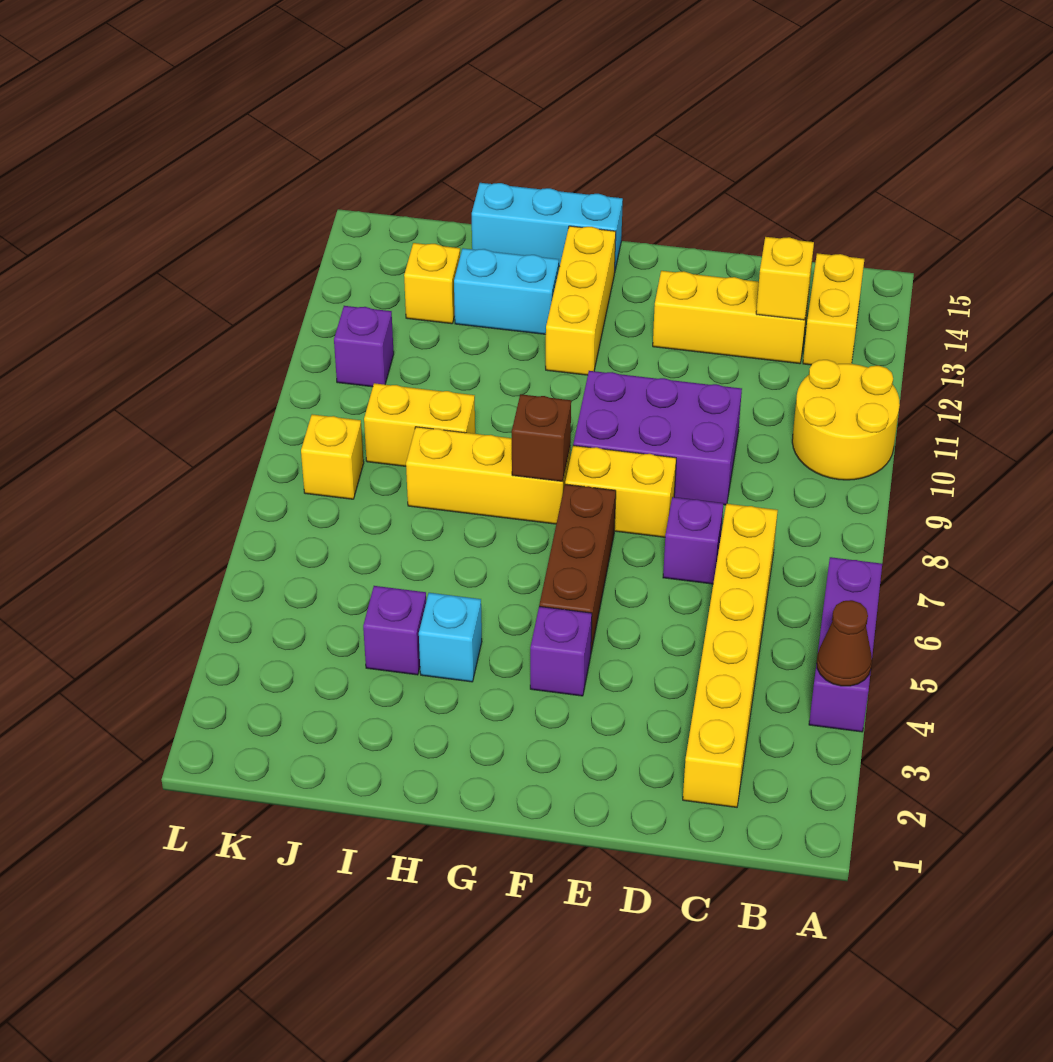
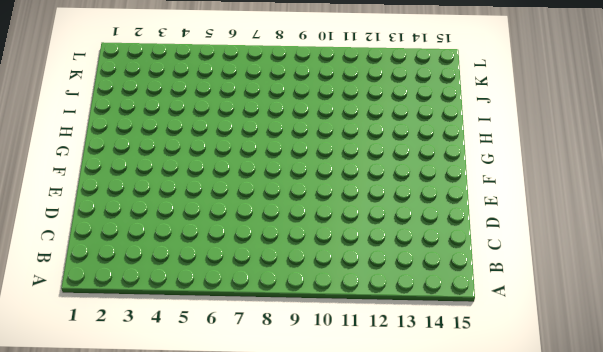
none -> purple brick A4:A6 level 1
none -> yellow round brick A10:B11 level 1
none -> yellow brick B13:B14 level 1

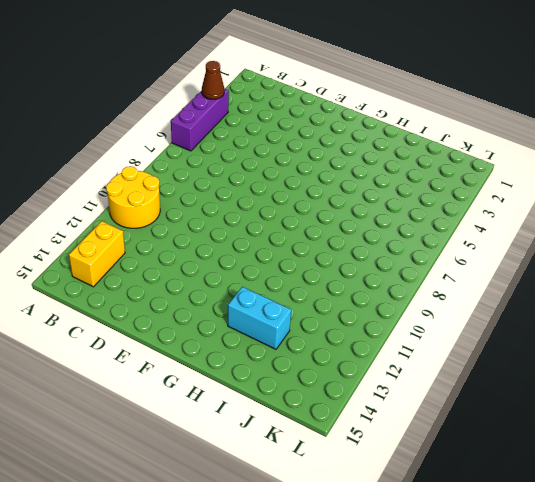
none -> yellow brick C2:C7 level 1
none -> yellow brick C13:E13 level 1
none -> purple brick D7 level 1

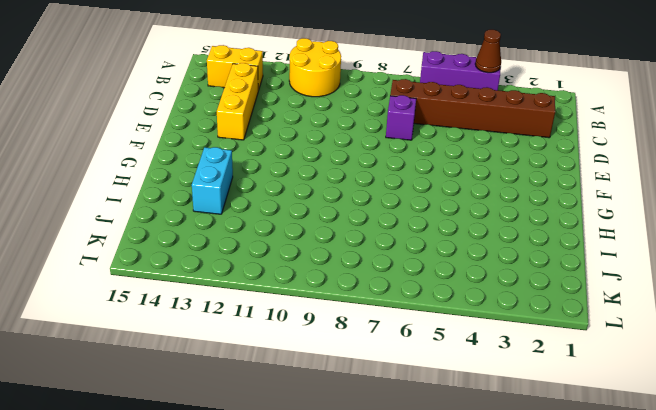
brown brick C2:C7 level 1 -> yellow brick C2:C7 level 1
none -> purple brick D9:F10 level 1
none -> yellow brick E8:F8 level 1
none -> purple brick F4 level 1

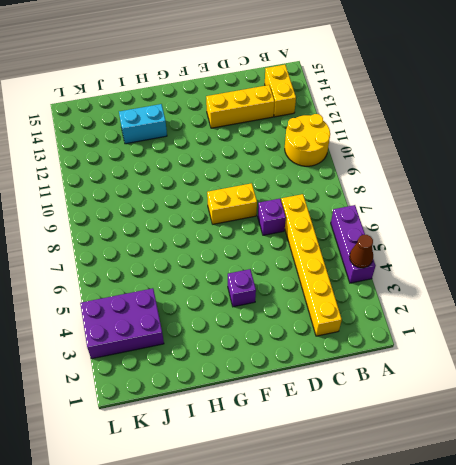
purple brick J3:L4 level 1 -> purple brick D9:F10 level 1
none -> brown brick F5:F7 level 1
none -> yellow brick G8:I8 level 1
none -> yellow brick G12:G14 level 1

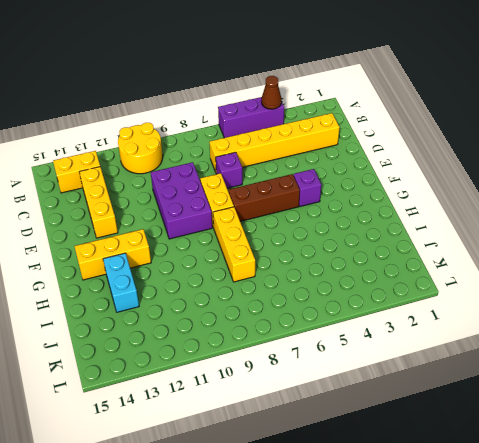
none -> cyan brick G15:I15 level 1
none -> cyan brick H4 level 1
none -> purple brick I4 level 1

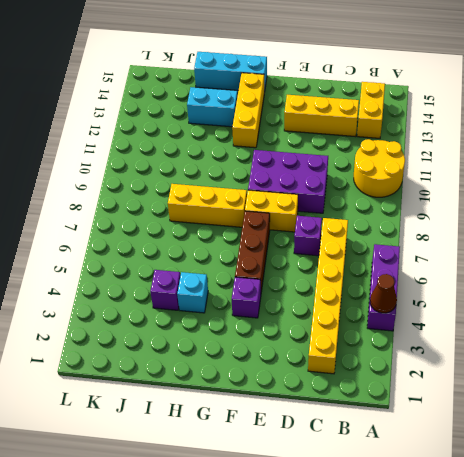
none -> yellow brick I9:J9 level 1
none -> yellow brick J13 level 1
none -> yellow brick K8 level 1

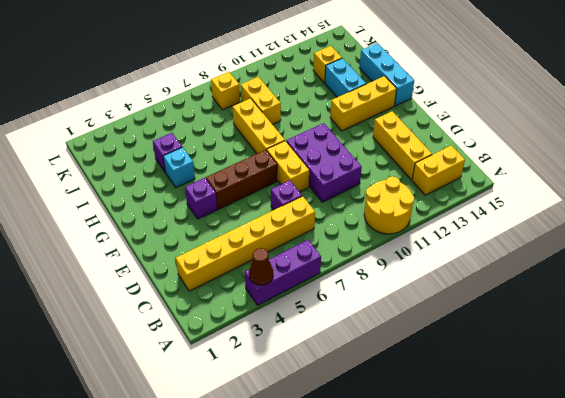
none -> purple brick K11 level 1
none -> yellow brick C13 level 2
none -> brown brick G8 level 2

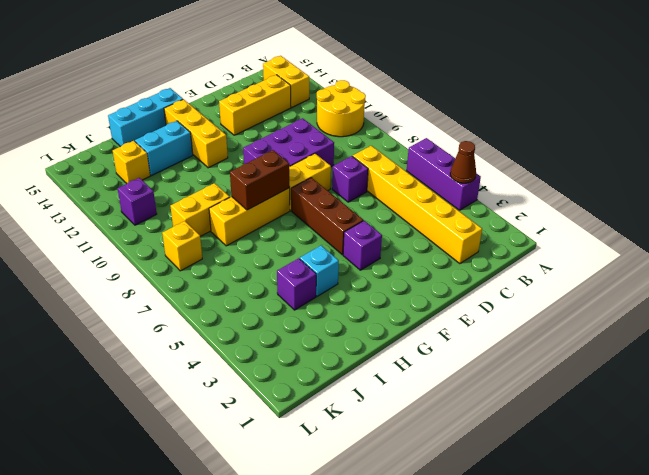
brown brick G8:H8 level 2 -> brown brick G8 level 2
none -> yellow brick C13 level 2

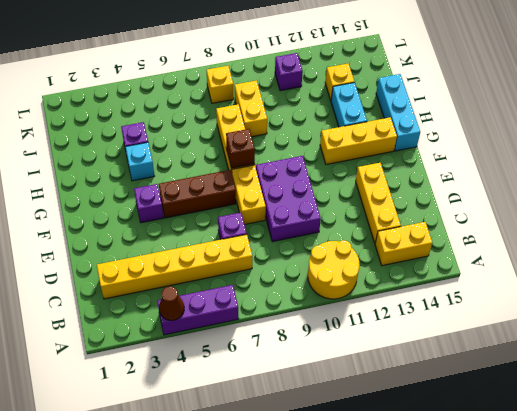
none -> yellow brick C13 level 2

